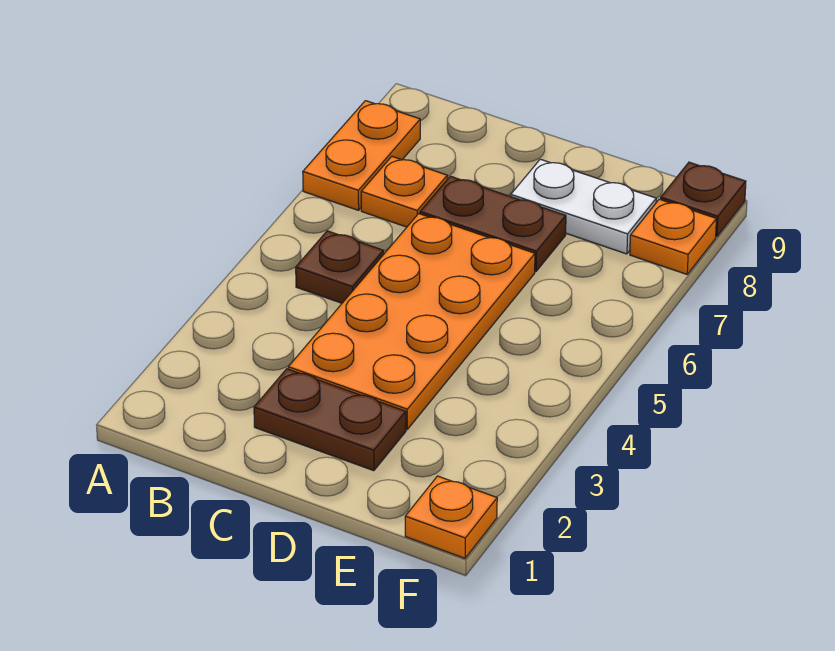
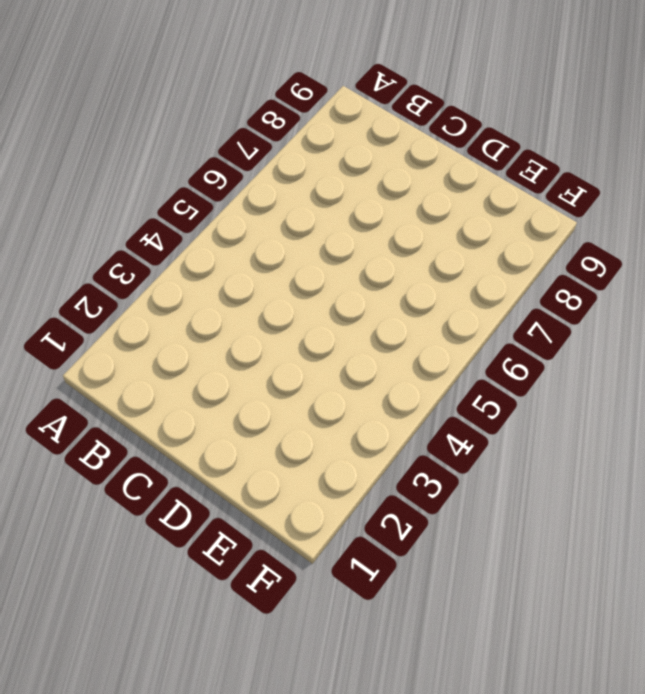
none -> orange plate A7:A8 level 1
none -> brown plate B5 level 1

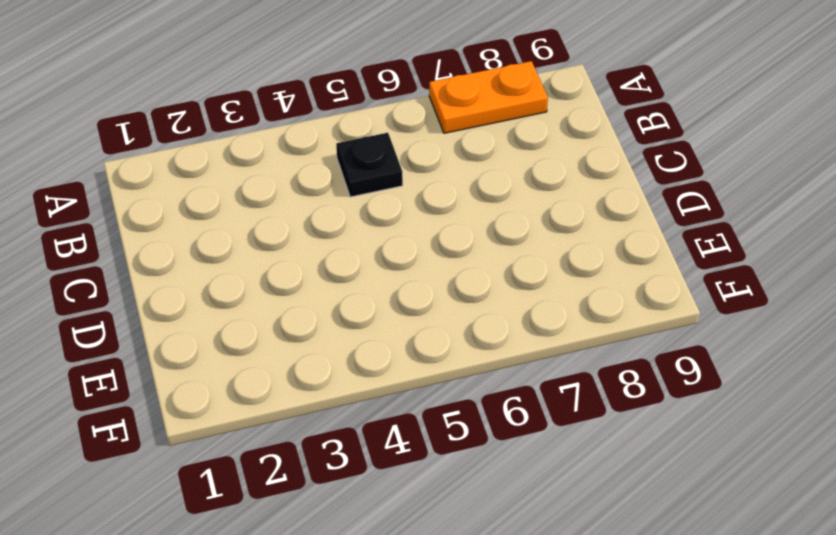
black plate B5 level 1 -> brown plate B5 level 1
none -> orange plate B7 level 1
none -> brown plate C2:D2 level 1

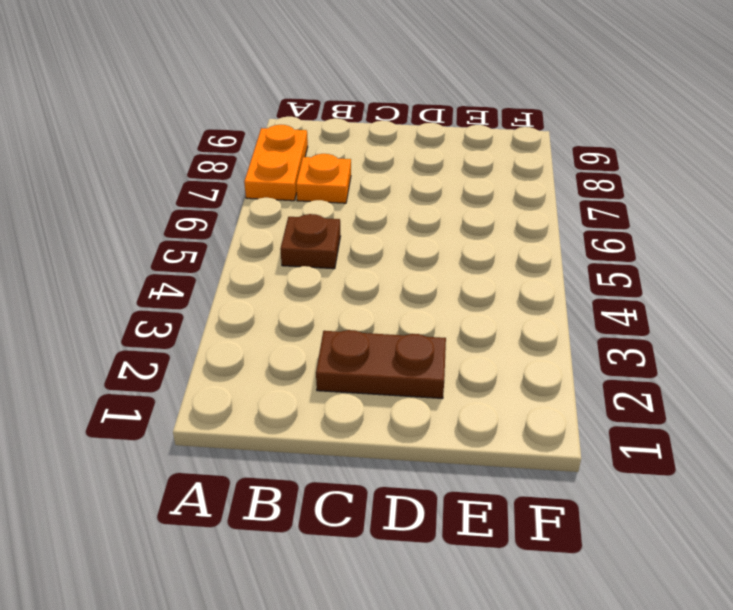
none -> orange plate C3:D6 level 1
none -> brown plate C7:D7 level 1

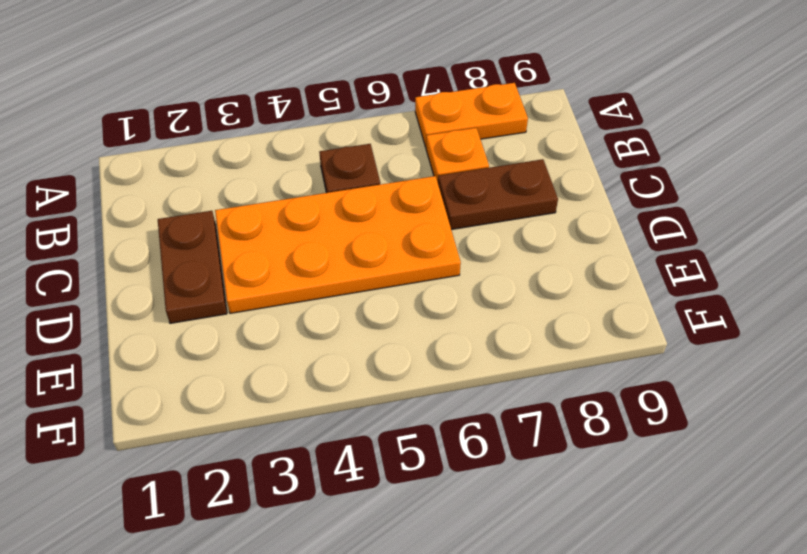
brown plate C7:C8 level 1 -> brown plate C7:D7 level 1
none -> white plate D8:E8 level 1
none -> orange plate F1 level 1

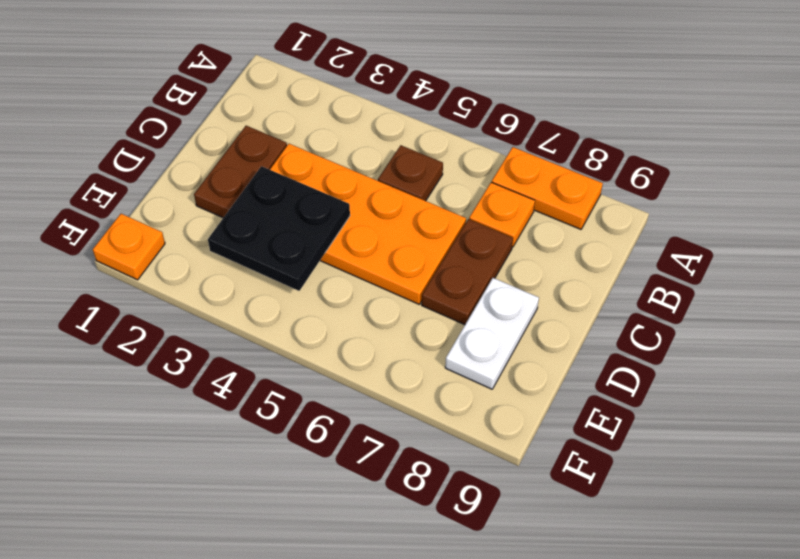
black plate D3:E4 level 2 -> none
none -> orange plate F8 level 1
none -> brown plate F9 level 1

